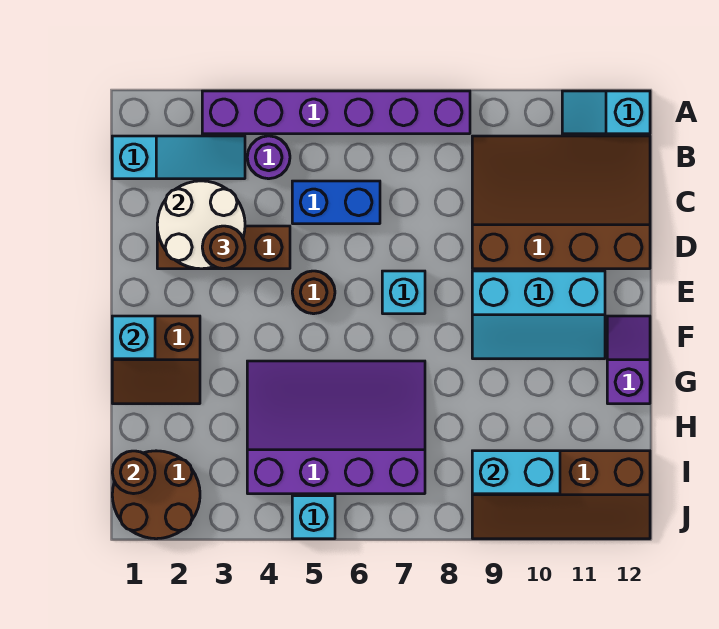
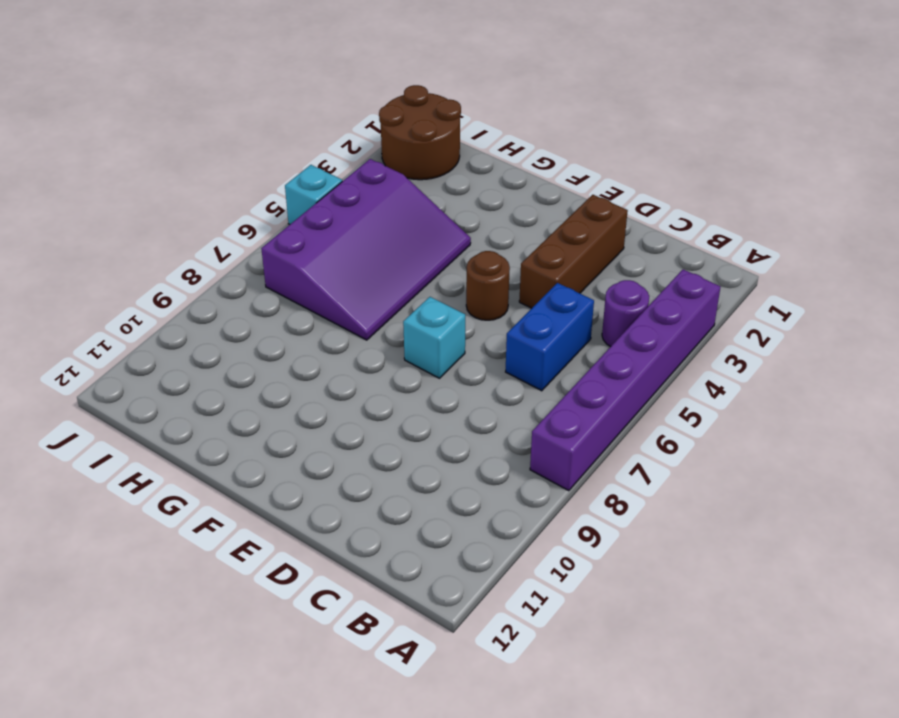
none -> cyan slope A11:A12 level 1 top 12
none -> cyan slope B1:B3 level 1 top 1
none -> brown slope B9:D12 level 1 top D

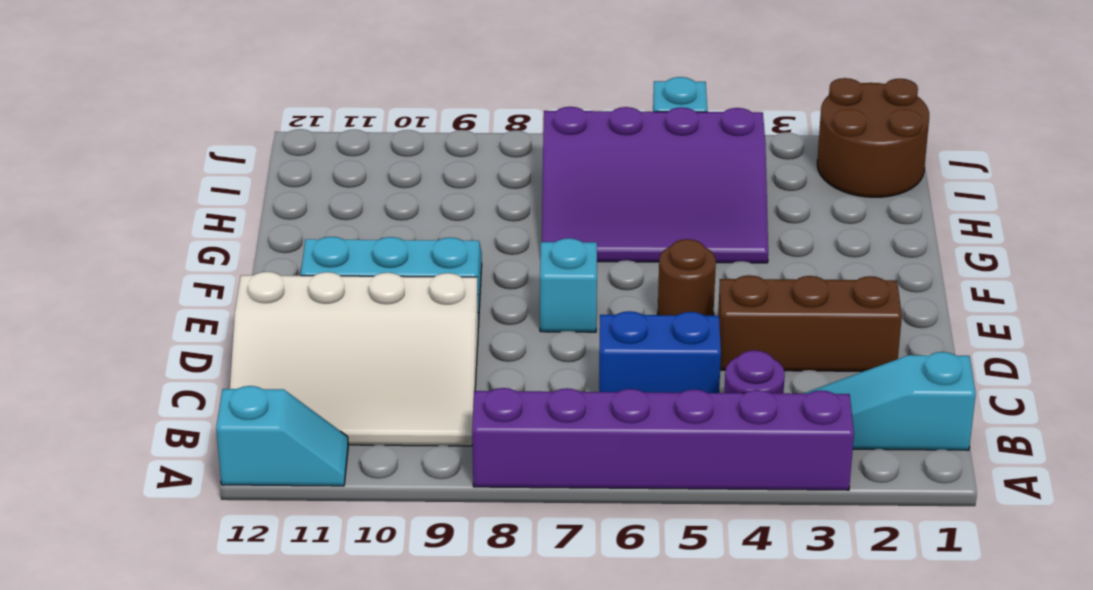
white slope B9:D12 level 1 top D -> brown slope B9:D12 level 1 top D
none -> brown slope F1:G2 level 1 top F
none -> purple slope F12:G12 level 1 top G
none -> brown slope I9:J12 level 1 top I

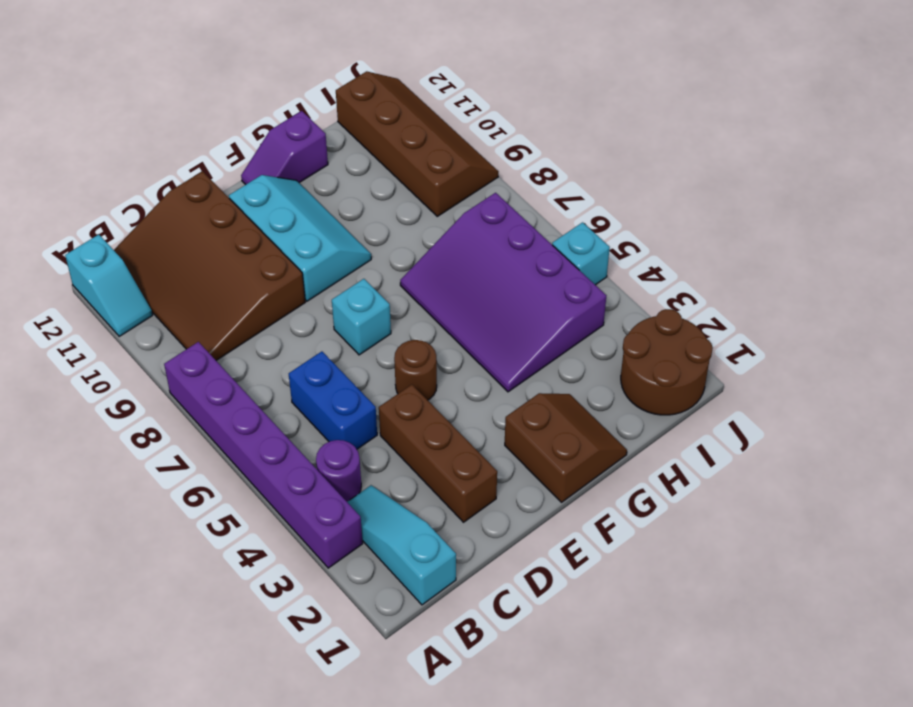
none -> white round brick C2:D3 level 2
none -> cyan brick F1 level 2
none -> brown round brick I1 level 2

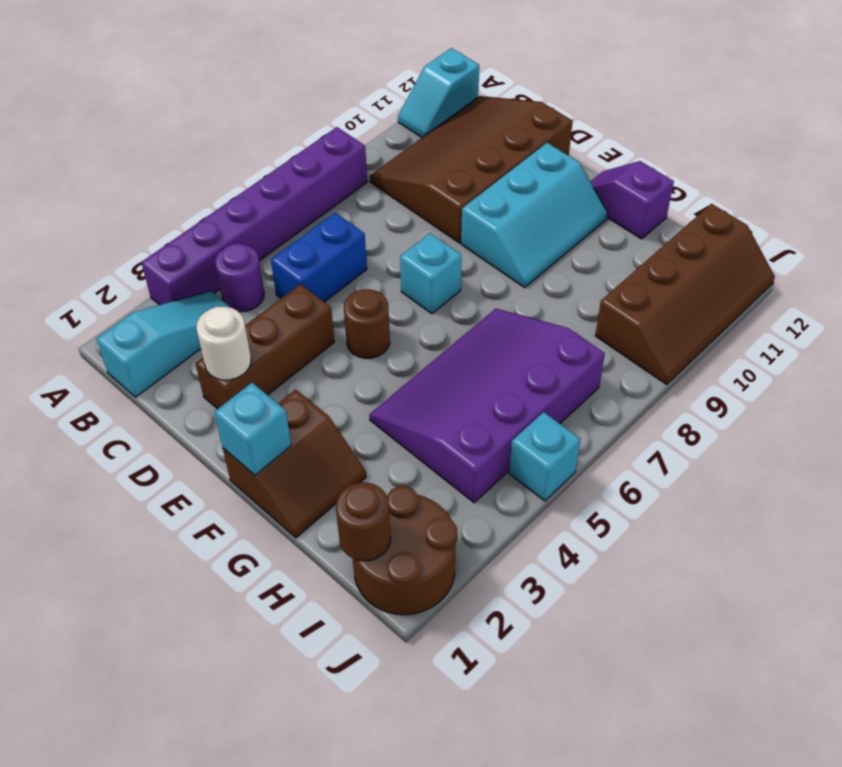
white round brick D2 level 2 -> white round brick C2:D3 level 2
none -> cyan brick I9:I10 level 2
none -> brown round brick D3 level 3

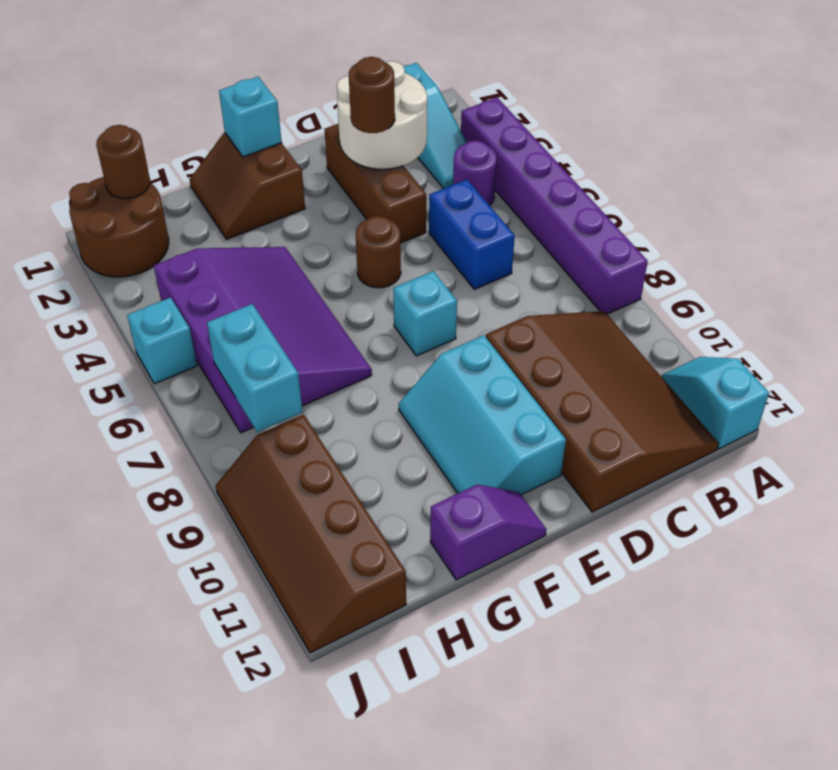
cyan brick I7:I8 level 2 -> cyan brick I9:I10 level 2

